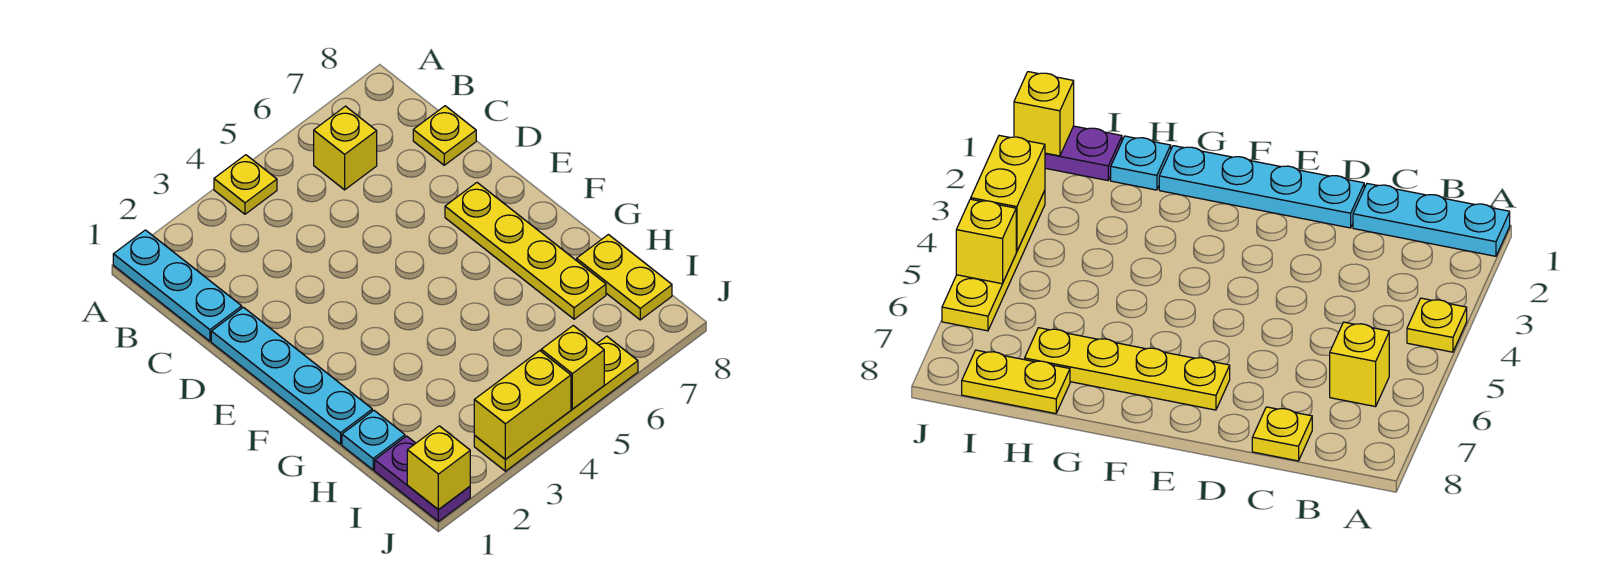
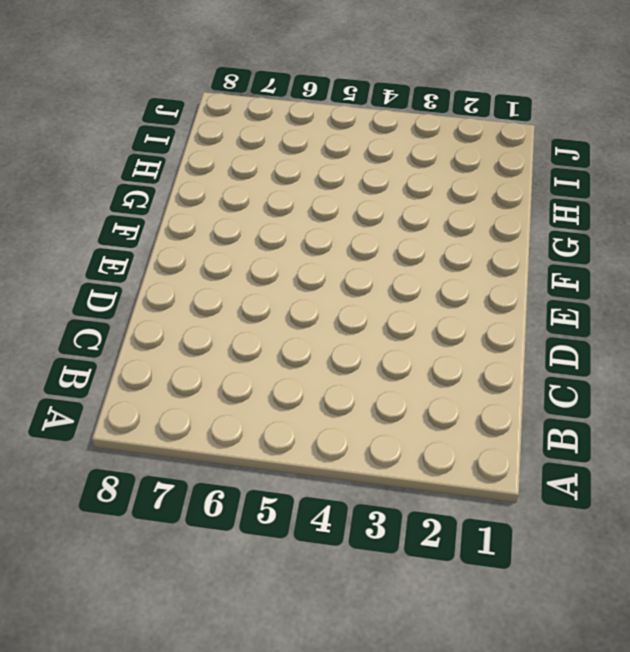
none -> cyan plate A1:C1 level 1
none -> yellow plate A4 level 1
none -> yellow brick B6 level 1

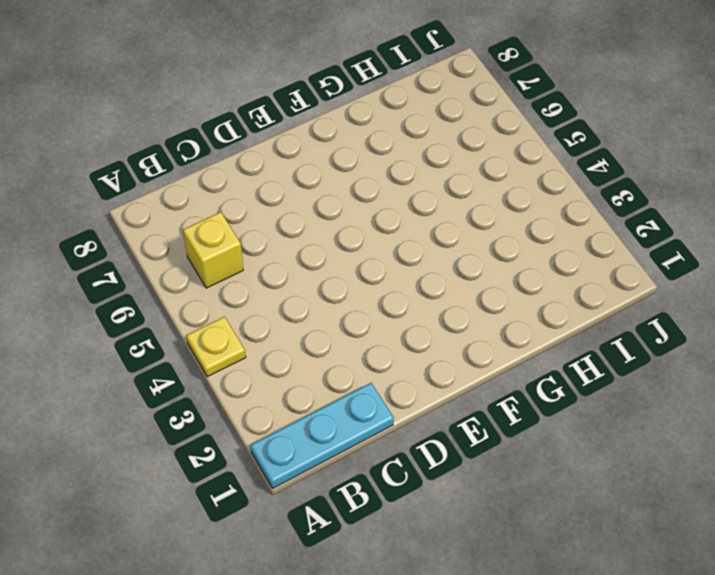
none -> yellow plate C8 level 1
none -> cyan plate D1:G1 level 1
none -> yellow plate E7:H7 level 1

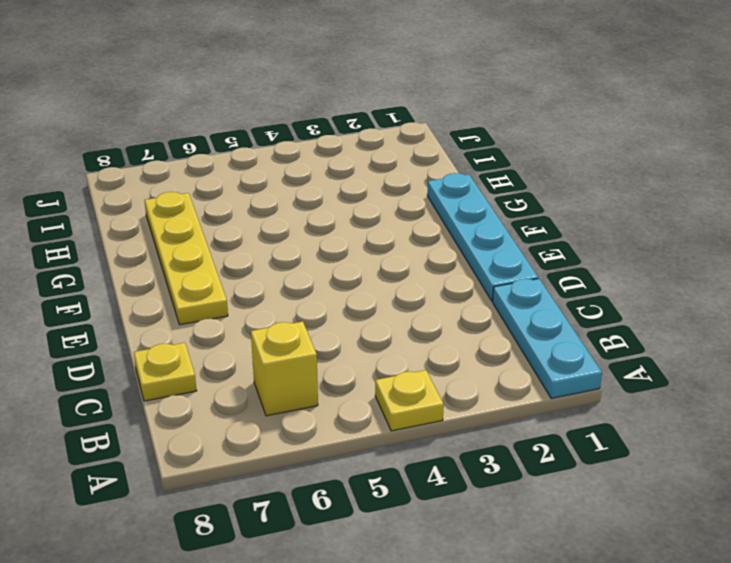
none -> cyan plate H1 level 1
none -> yellow plate H8:I8 level 1
none -> purple plate I1:J1 level 1

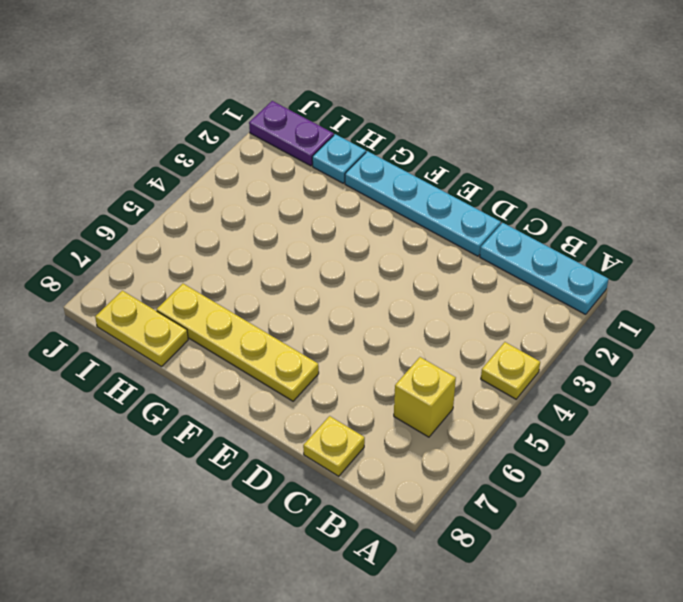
none -> yellow plate J3:J6 level 1
none -> yellow brick J1 level 2
none -> yellow brick J3:J4 level 2

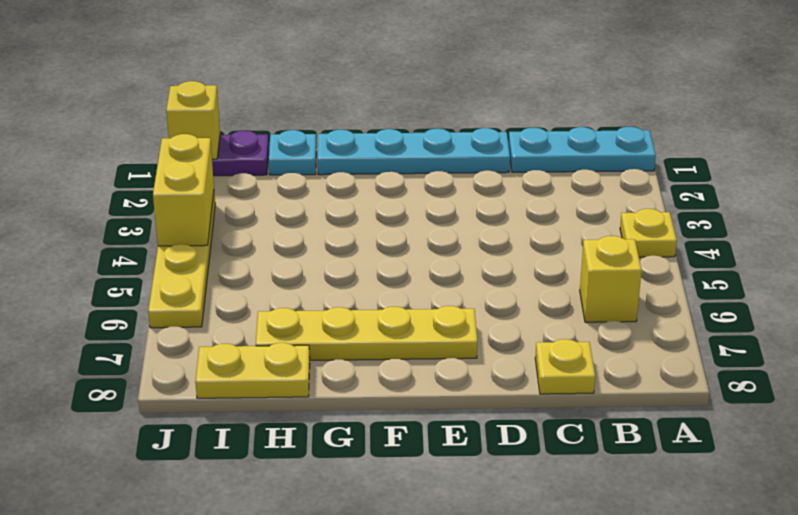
none -> yellow brick J5 level 2

